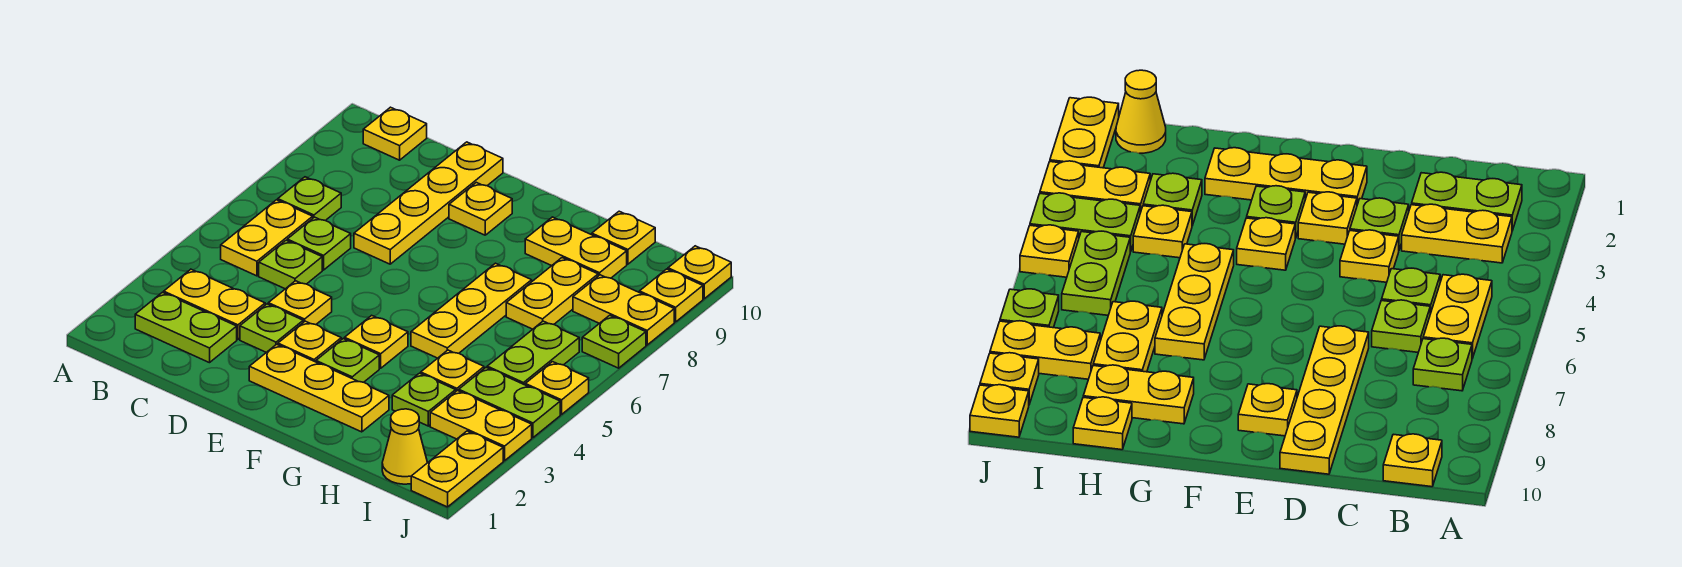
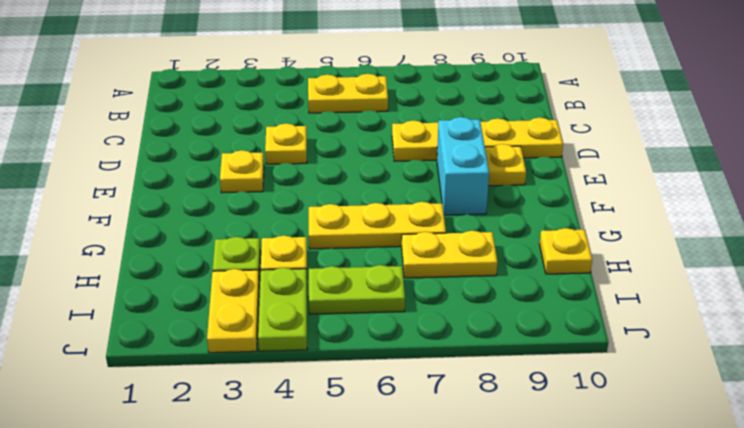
cyan brick E8:F8 level 1 -> none
none -> lime plate B2:C2 level 1
none -> yellow plate B3:C3 level 1
none -> lime plate B7 level 1
none -> yellow plate B10 level 1

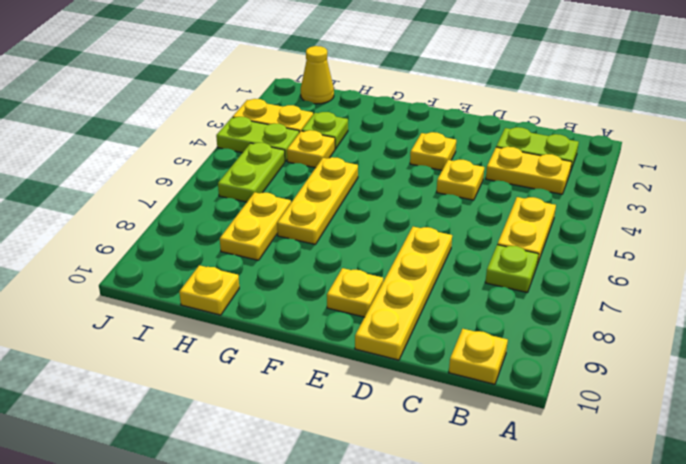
none -> lime plate C5 level 1
none -> lime plate C6 level 1
none -> lime plate D3 level 1
none -> yellow plate E2:G2 level 1

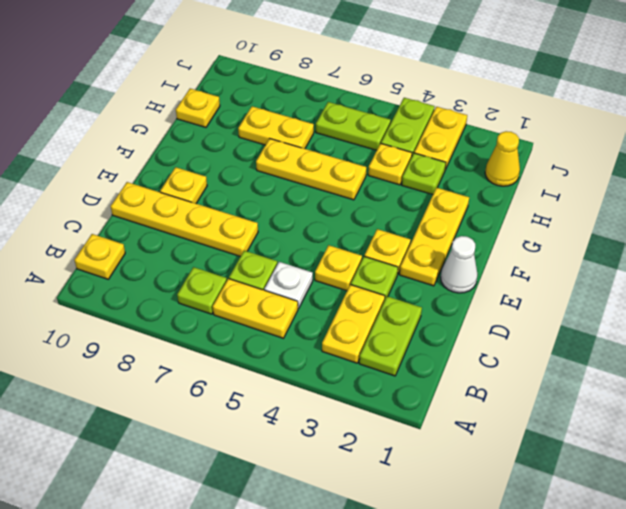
white plate C5 level 1 -> lime plate C5 level 1
white cone E1 level 1 -> none
none -> lime plate F3 level 1
none -> yellow plate F4 level 1
none -> yellow plate G9:H9 level 1
none -> yellow plate I8:J8 level 1

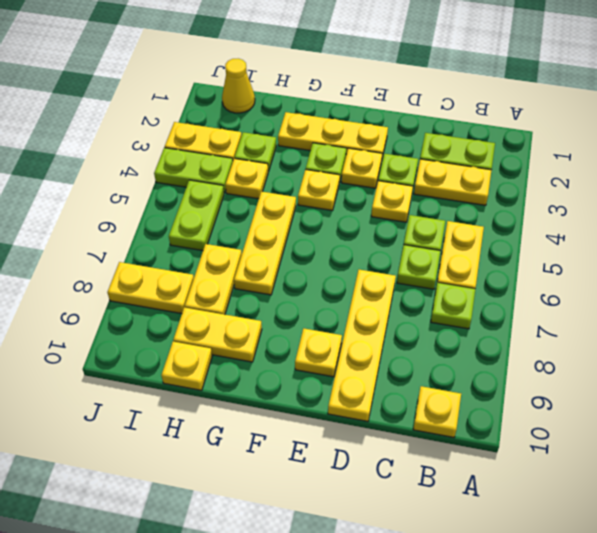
none -> yellow plate J1:J2 level 1
none -> yellow plate J5 level 1
none -> lime plate J7 level 1
none -> yellow plate J9 level 1

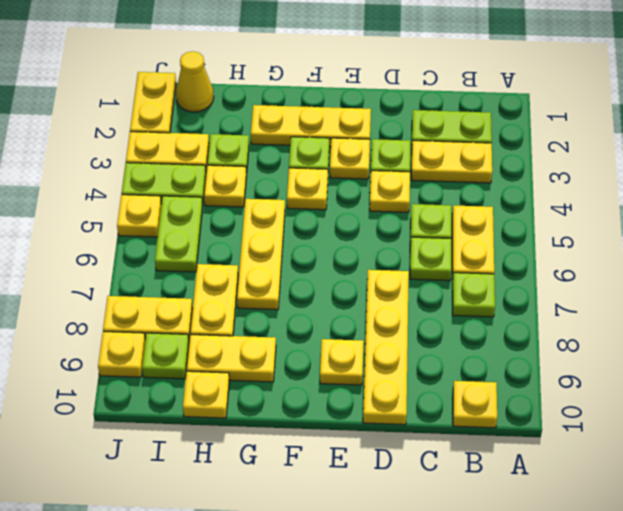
lime plate I9 level 1 -> lime plate J7 level 1
none -> yellow plate J10 level 1

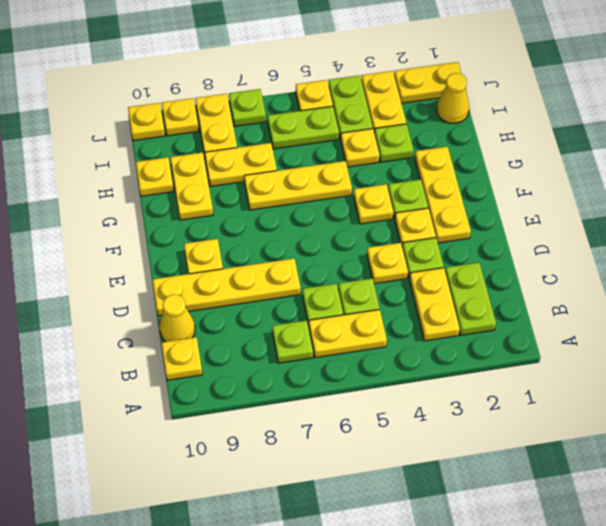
yellow cone C10 level 1 -> none

